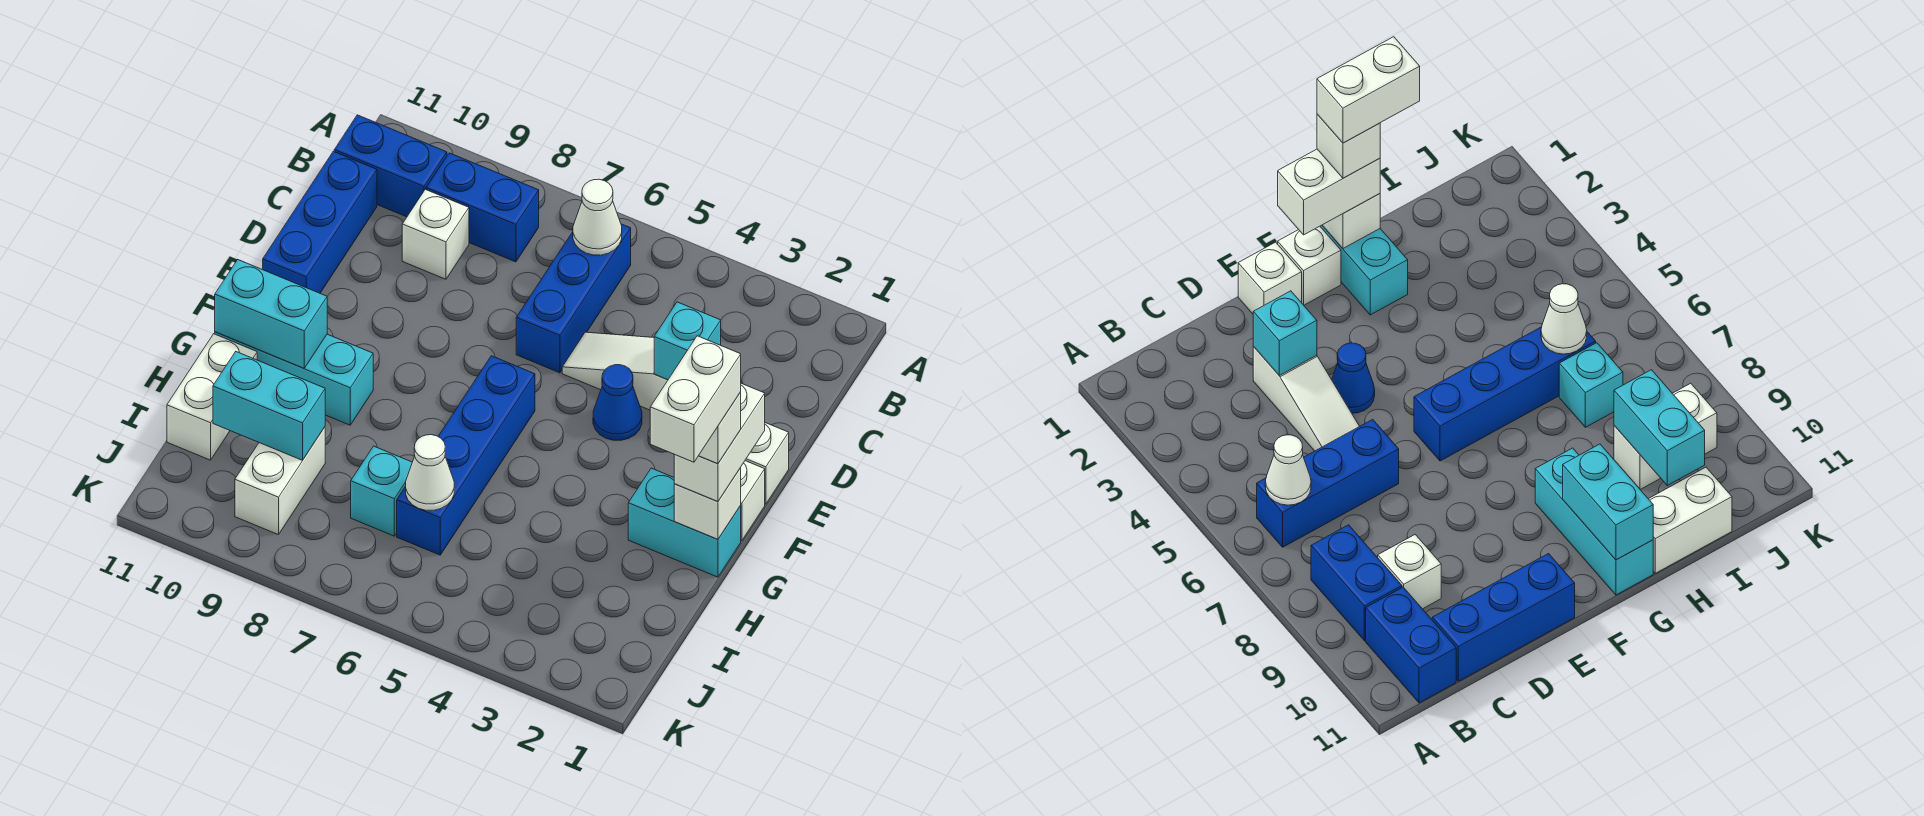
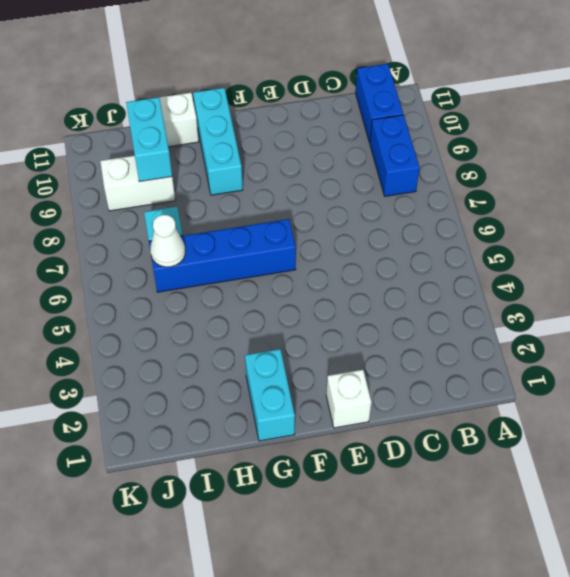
none -> blue brick B6:D6 level 1
none -> white brick C9 level 1
none -> blue brick C11:E11 level 1

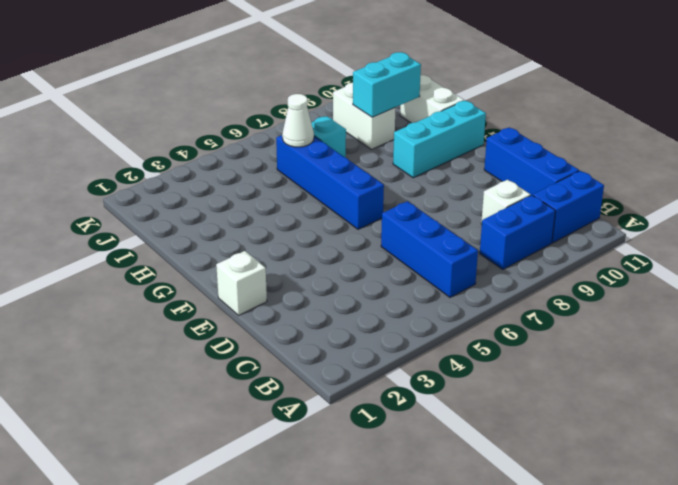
none -> white slope D3:D5 level 1 top 3
none -> blue cone E4 level 1
none -> white brick F1 level 1

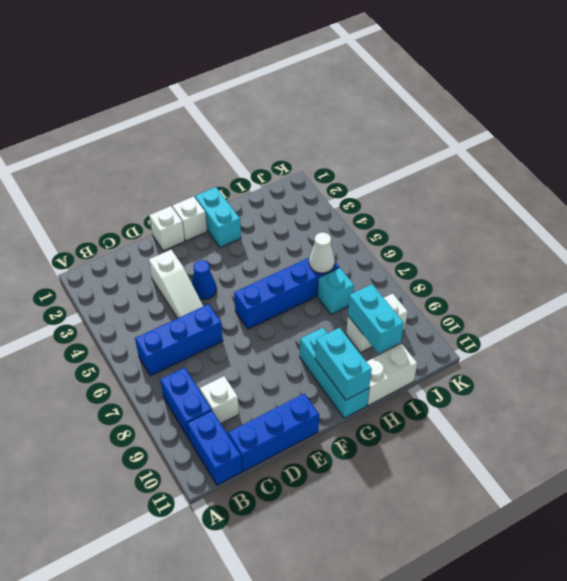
none -> white cone B6 level 2
none -> cyan brick D3 level 2
none -> white brick G1 level 2

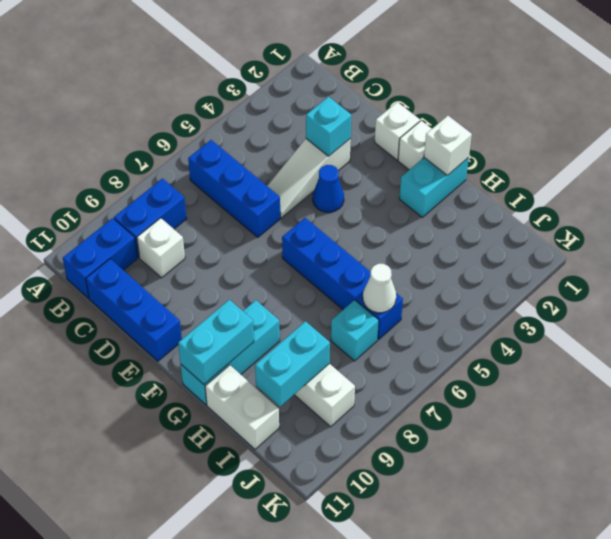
none -> white cone B6 level 2
none -> white brick F1:G1 level 3
none -> white brick G1 level 4

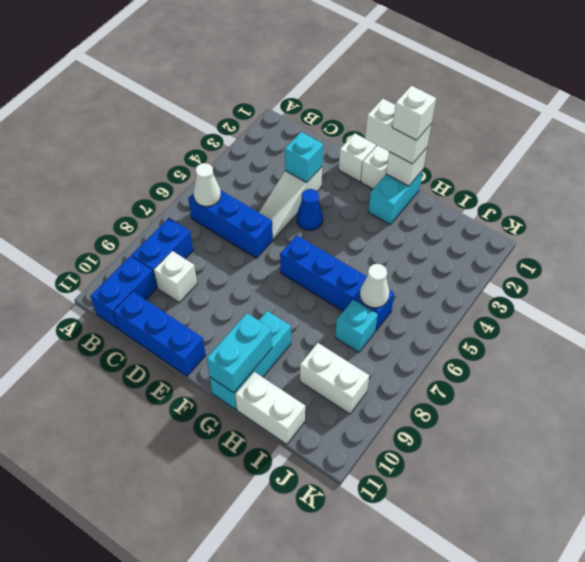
none -> cyan brick I9:I10 level 2
none -> white brick G1:H1 level 5

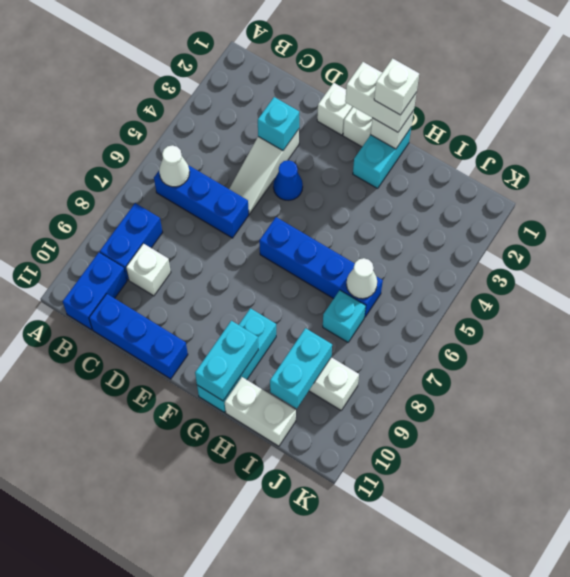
none -> white brick G1:H1 level 5

